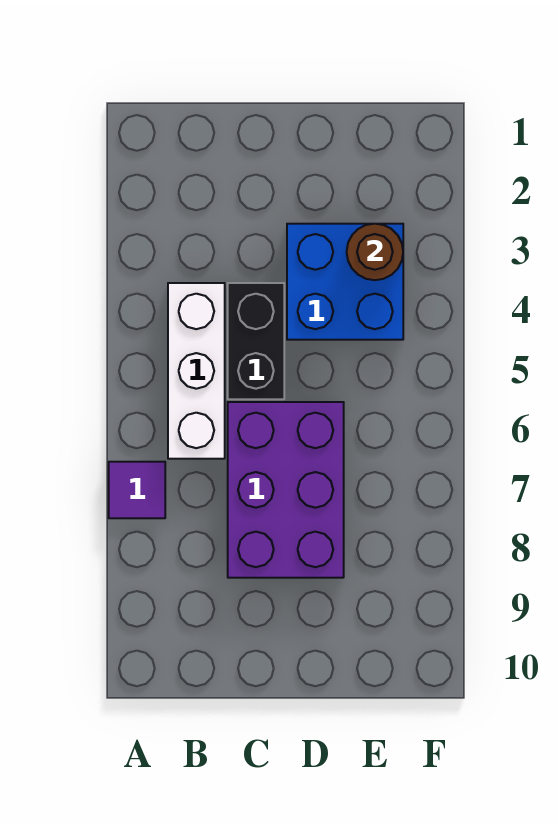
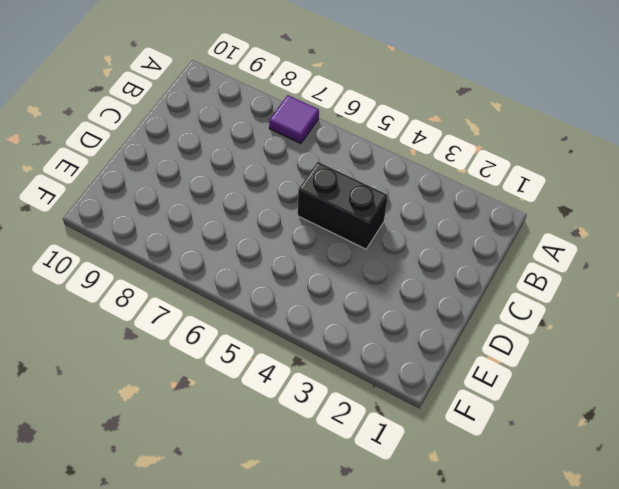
none -> white brick B4:B6 level 1
none -> purple brick C6:D8 level 1

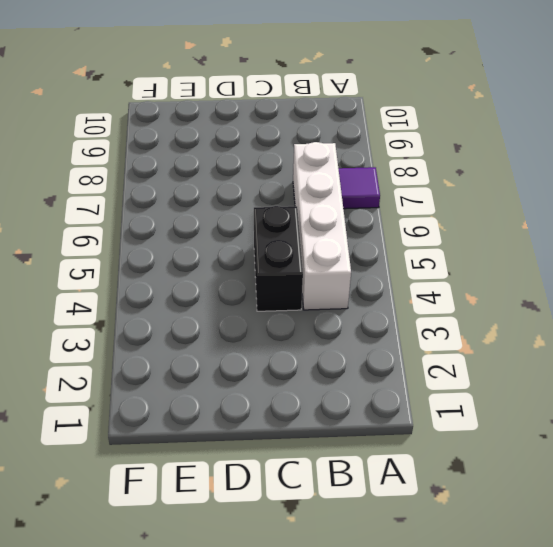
white brick B4:B7 level 1 -> white brick B4:B6 level 1
none -> purple brick C6:D8 level 1
none -> blue brick D3:E4 level 1

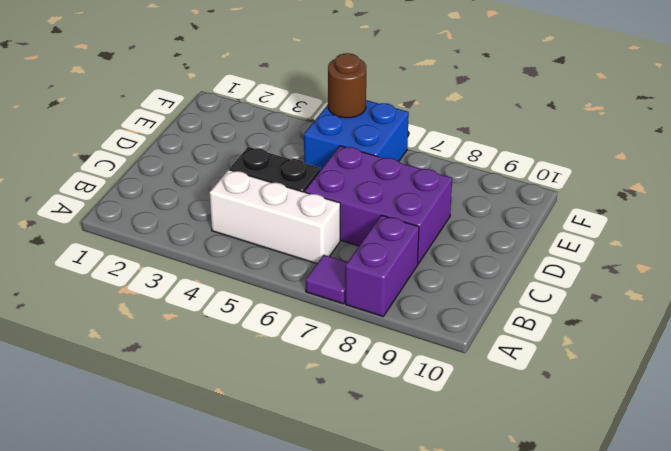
purple brick A8:B8 level 1 -> none
blue brick E5:F6 level 1 -> blue brick D3:E4 level 1
brown round brick F5 level 2 -> brown round brick E3 level 2

